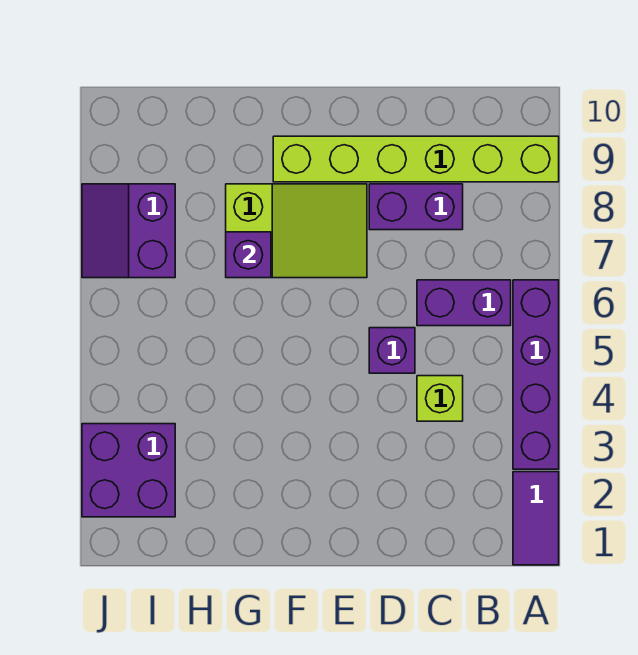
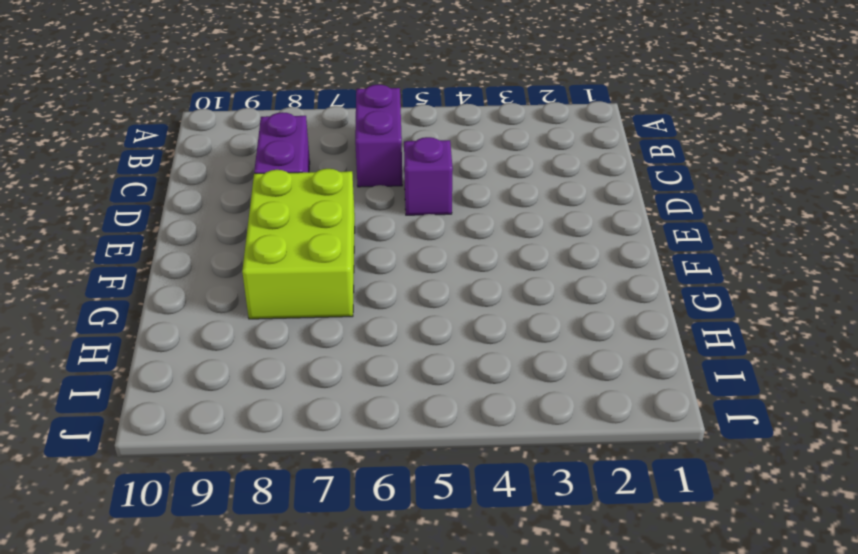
lime brick E7:G8 level 1 -> lime slope E7:G8 level 1 top G
none -> purple tile A1:A2 level 1
none -> purple brick A3:A6 level 1

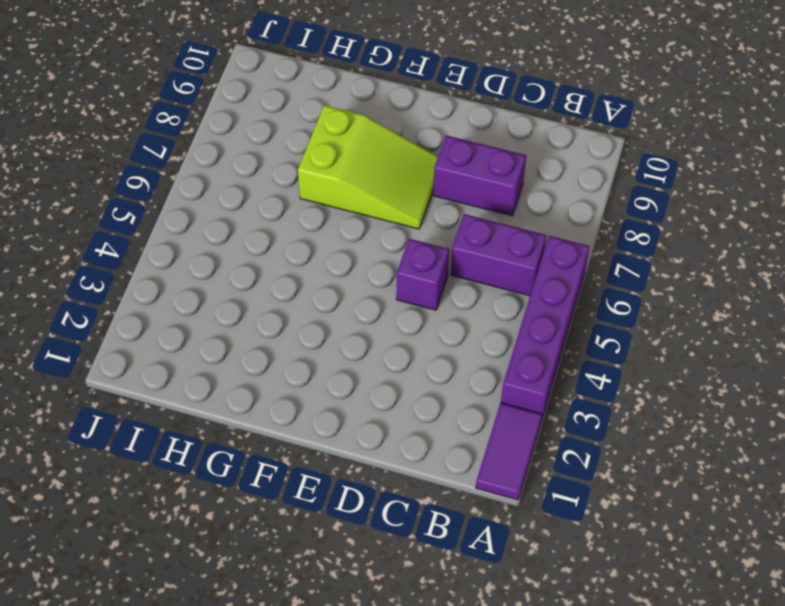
none -> lime brick A9:F9 level 1
none -> lime brick C4 level 1

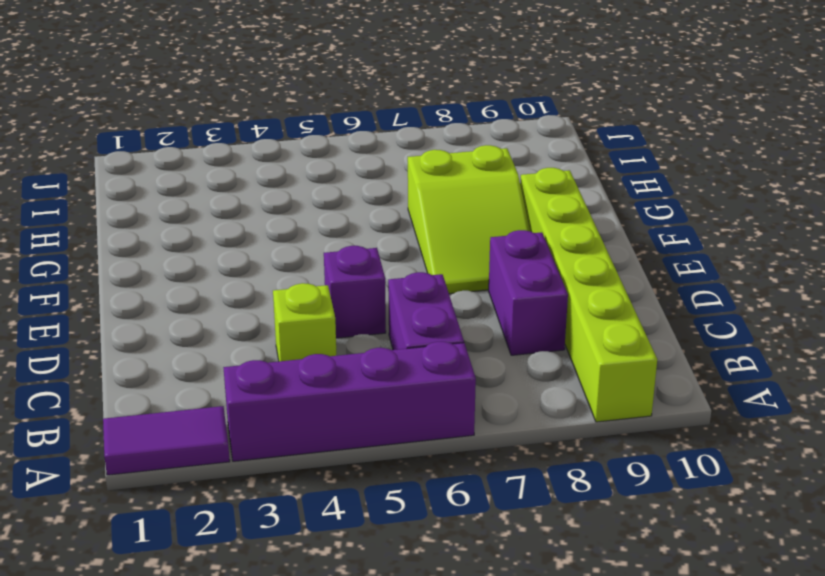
none -> purple brick I2:J3 level 1
none -> purple slope I7:J8 level 1 top I

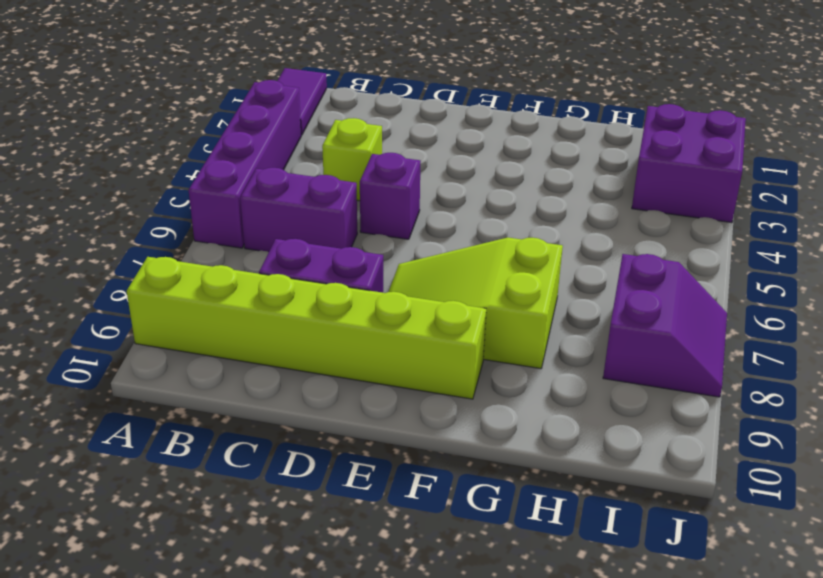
none -> purple brick G7 level 2

